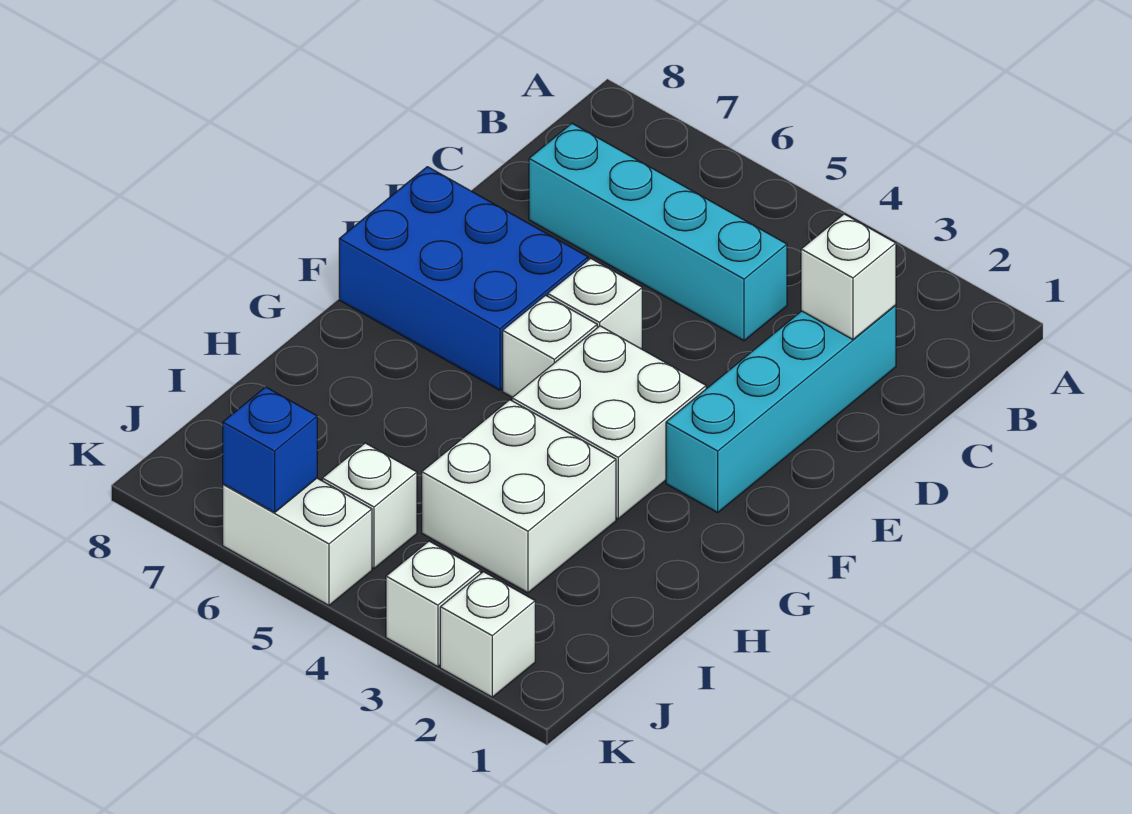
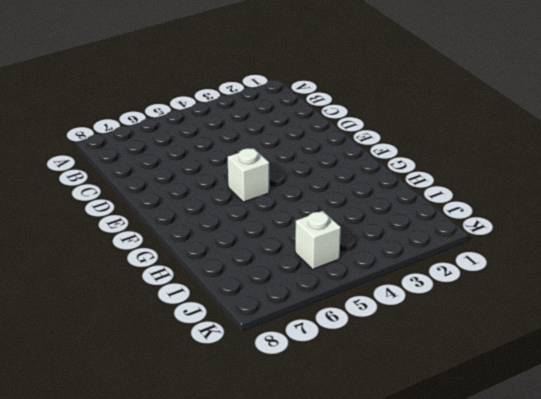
none -> cyan brick C2:F2 level 1
none -> cyan brick C4:C7 level 1
none -> white brick E5 level 1

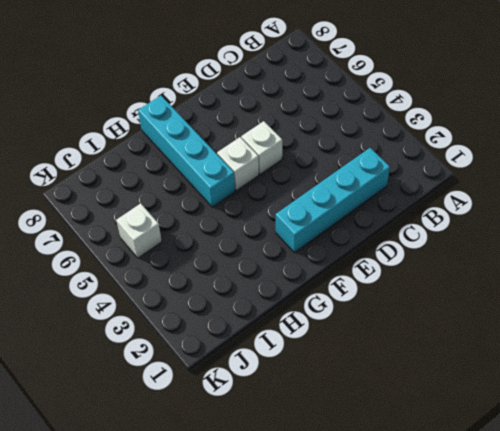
cyan brick G5:G8 level 1 -> cyan brick C4:C7 level 1
none -> blue brick E6:F8 level 1
none -> white brick F3:G4 level 1
none -> white brick H3:I4 level 1

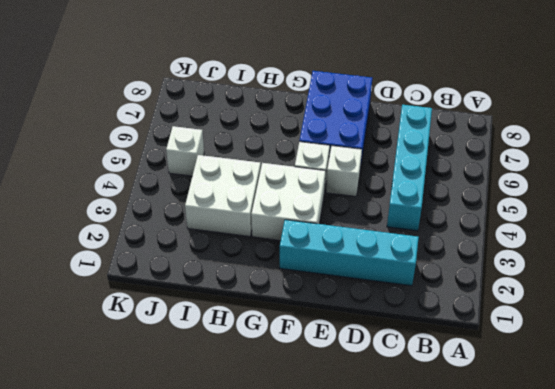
none -> white brick K2 level 1
none -> white brick K3 level 1
none -> white brick K5:K6 level 1

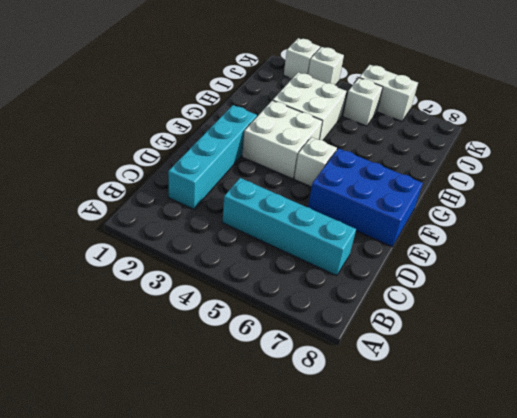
none -> white brick E5 level 1
none -> white brick C2 level 2
none -> blue brick K6 level 2

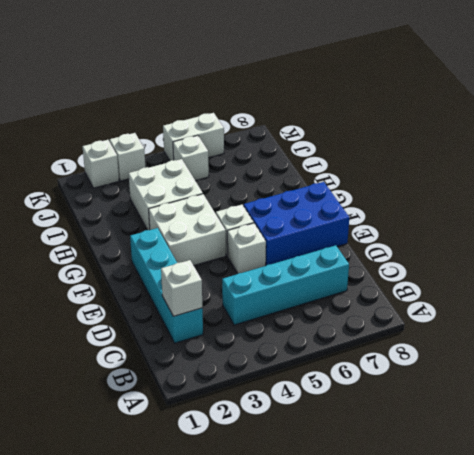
none -> blue brick K6 level 2

